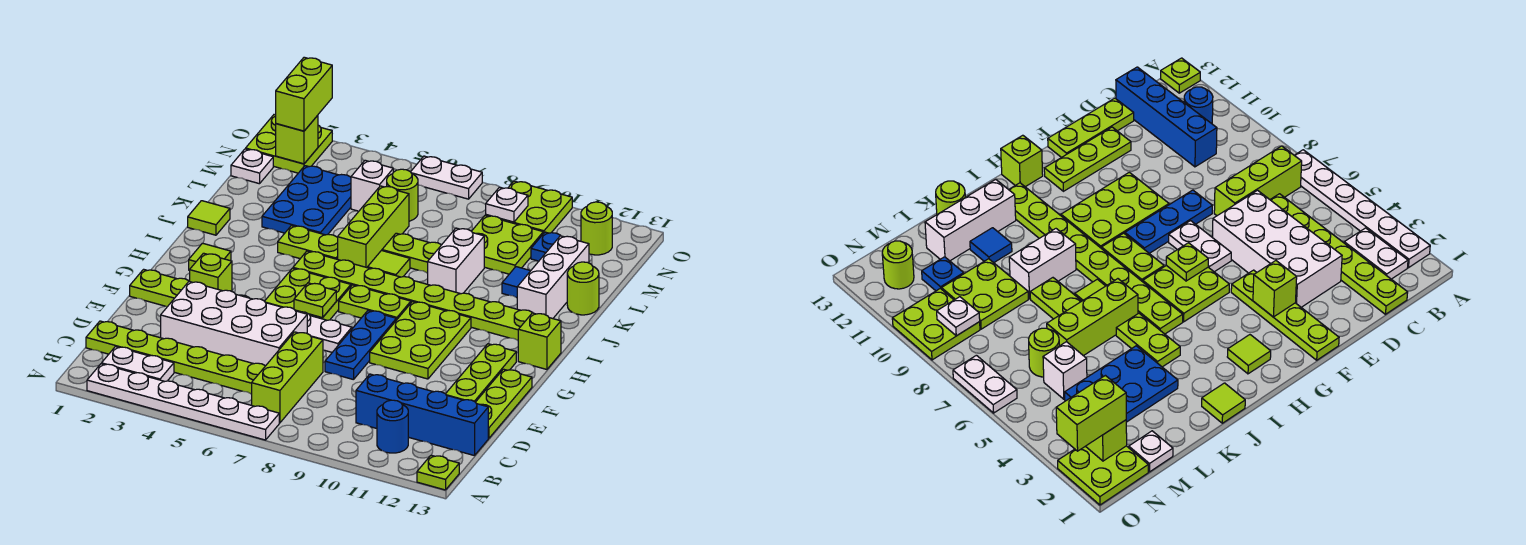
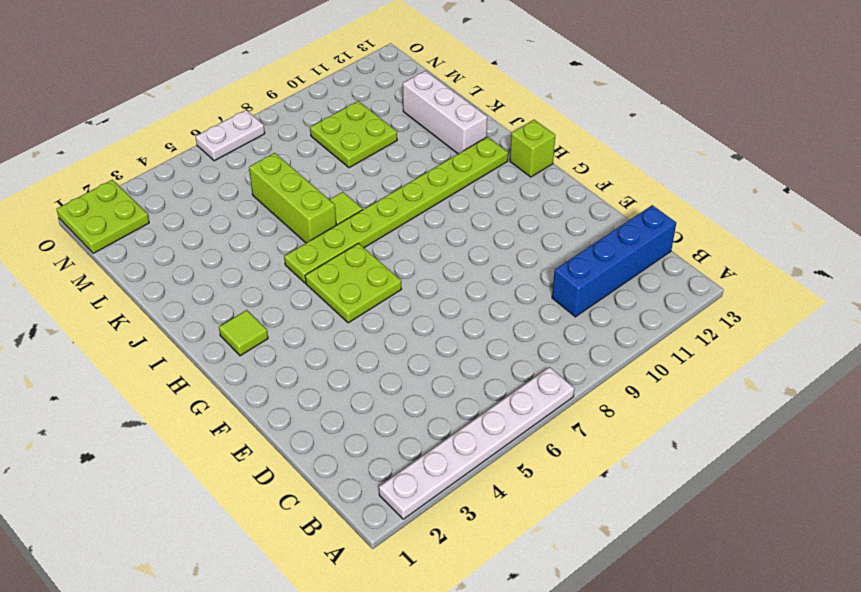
none -> lime plate A13 level 1
none -> white plate B2:B3 level 1
none -> lime brick B7:D7 level 1
none -> blue round brick B11 level 1

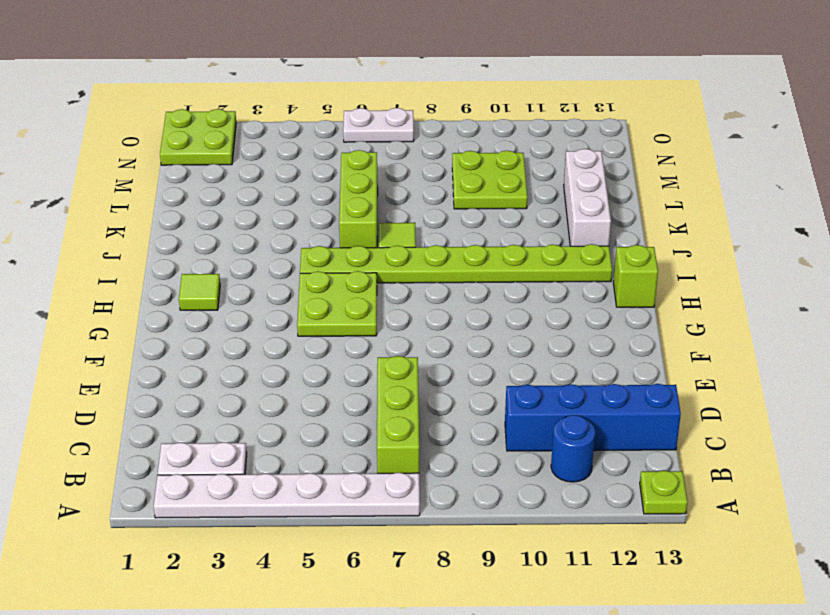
none -> lime plate C1:C6 level 1
none -> white brick D3:E6 level 1
none -> lime plate D13:F13 level 1
none -> blue plate E8:G8 level 1

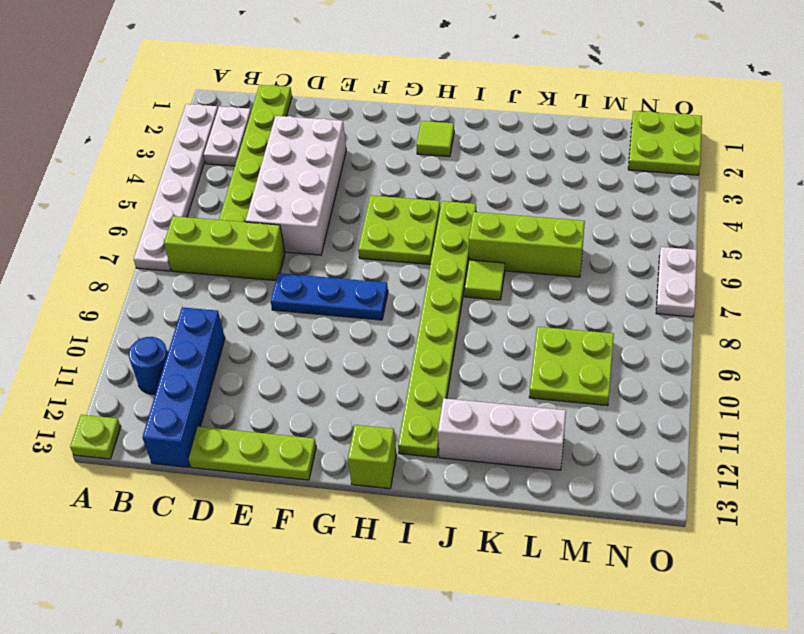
none -> lime plate E12:G12 level 1
none -> lime plate F1:F4 level 1
none -> white plate F6:F7 level 1
none -> lime plate F9:H10 level 1

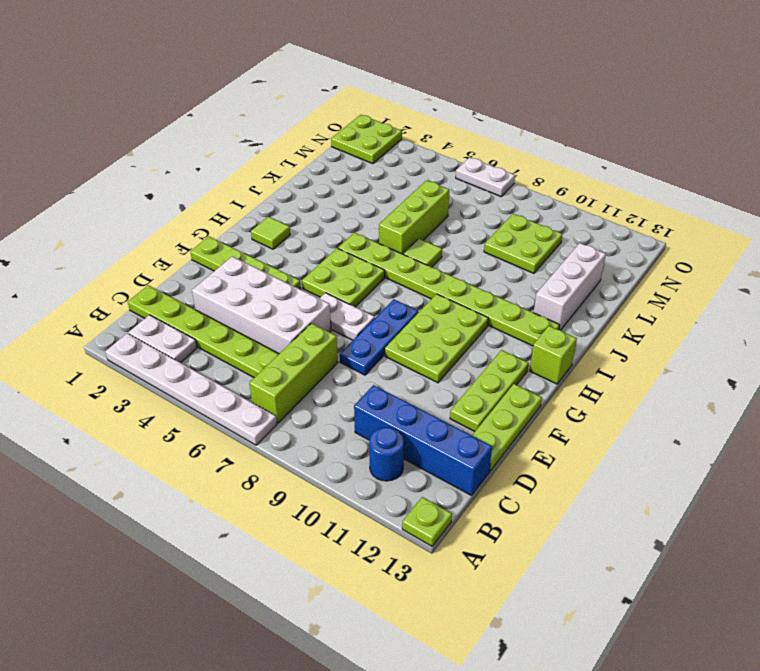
none -> lime plate H7:H8 level 1
none -> lime tile J1 level 1
none -> lime plate J4:J5 level 1
none -> white brick J9:K9 level 1

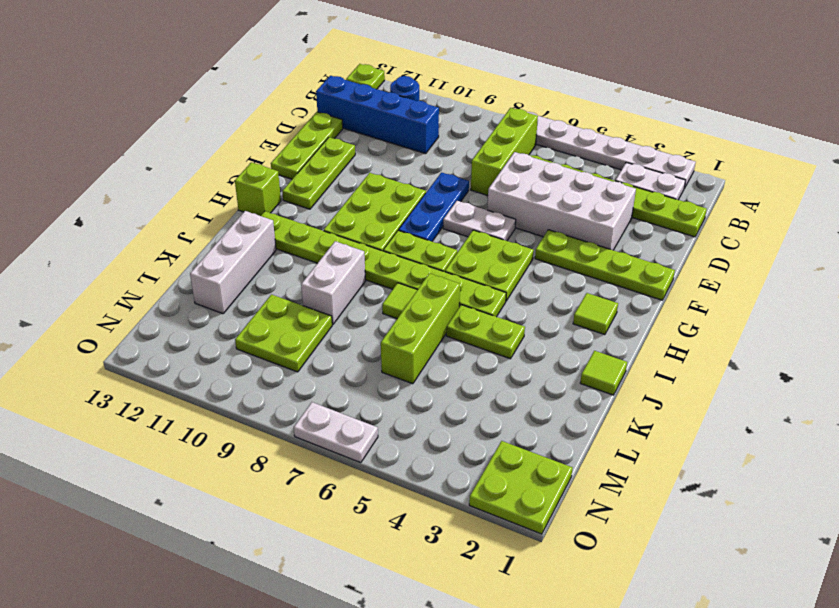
none -> blue plate K3:M4 level 1
none -> lime plate K7:K8 level 1
none -> blue tile K11 level 1
none -> lime round brick K13 level 1

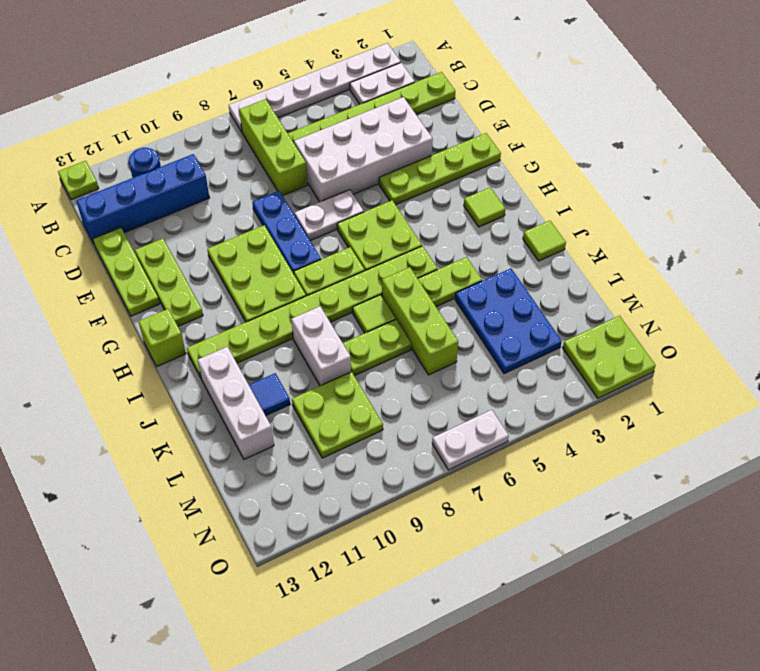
none -> lime round brick K13 level 1
none -> white plate M1 level 1
none -> white brick M5 level 1
none -> lime round brick M6 level 1

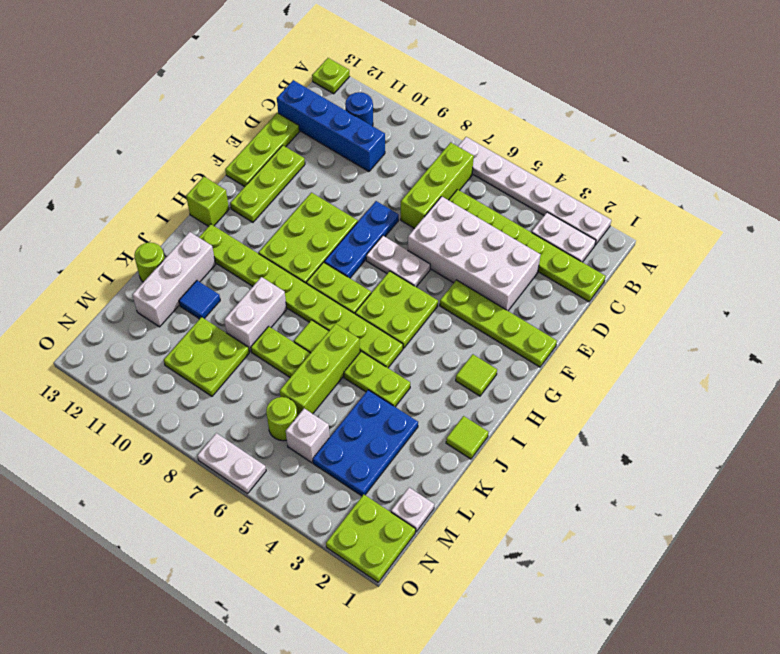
none -> blue plate M11 level 1
none -> lime plate N9:O10 level 1
none -> lime round brick N12 level 1
none -> lime brick F3 level 2

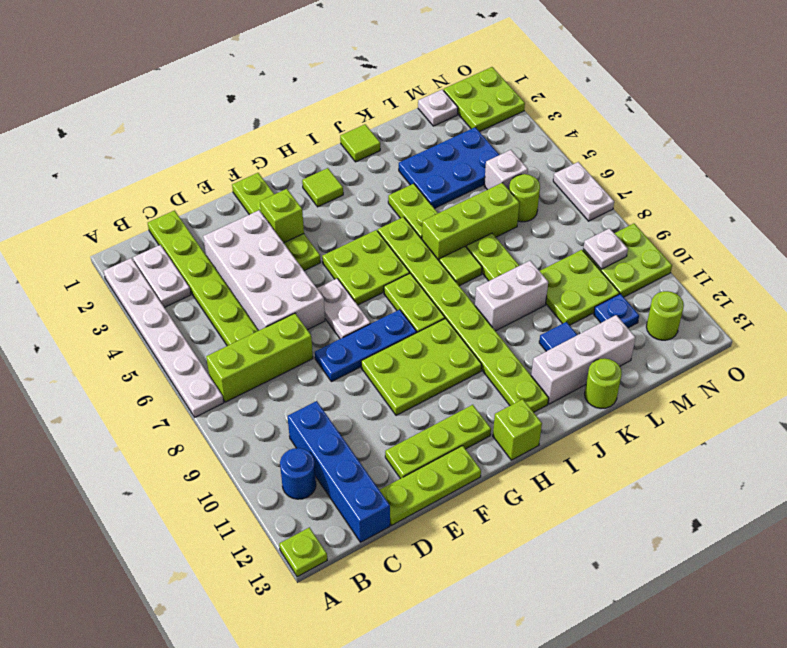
none -> lime plate G6 level 2
none -> lime brick N2 level 2
none -> lime brick N2:O2 level 3

